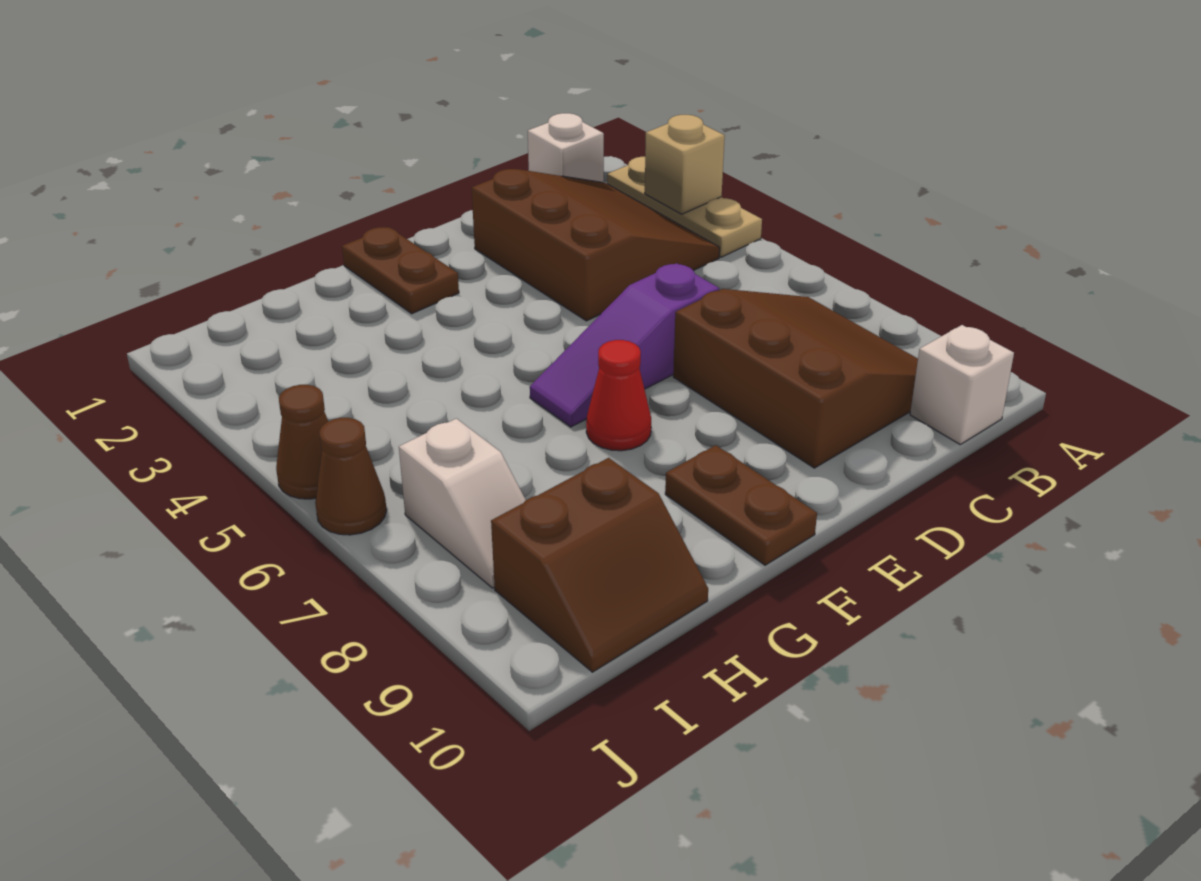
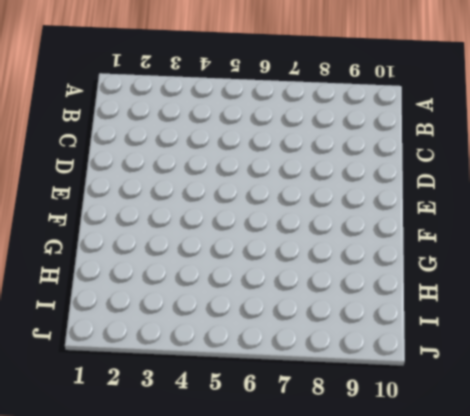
none -> tan plate A2:A4 level 1
none -> white brick B1 level 1
none -> brown slope B2:D4 level 1 top D

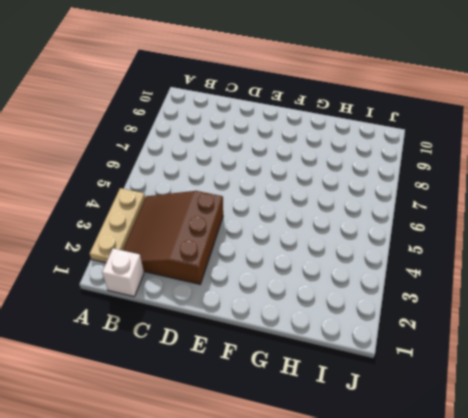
none -> brown slope B7:D9 level 1 top D
none -> white brick B10 level 1
none -> purple slope D6:F6 level 1 top D

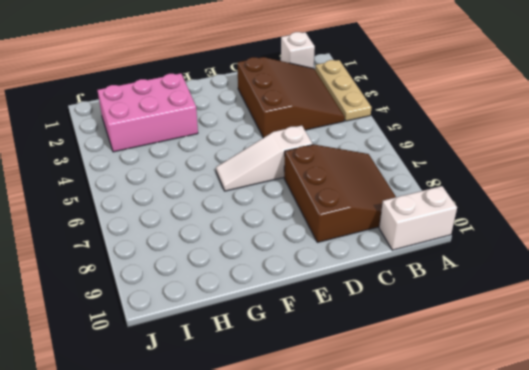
white brick A10:B10 level 1 -> white brick B10 level 1
white slope D6:F6 level 1 top D -> purple slope D6:F6 level 1 top D
pink brick G2:I3 level 1 -> none
none -> brown plate F1:F2 level 1
none -> red cone F7 level 1
none -> brown plate F9:F10 level 1

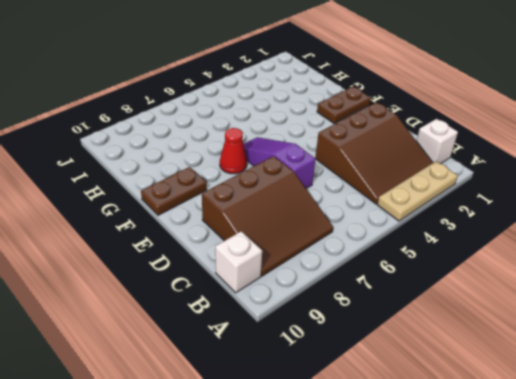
none -> brown slope H9:I10 level 1 top 9
none -> white slope I7:I8 level 1 top 7
none -> brown cone J5 level 1

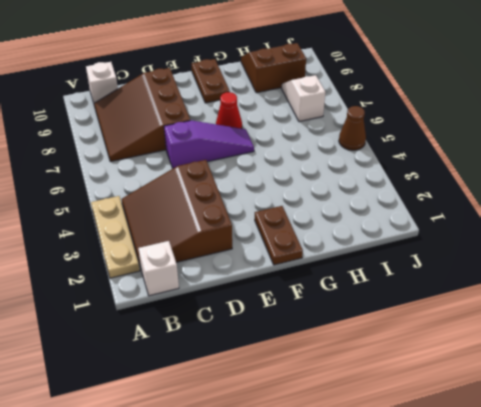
none -> brown cone J6 level 1
none -> tan brick A3 level 2

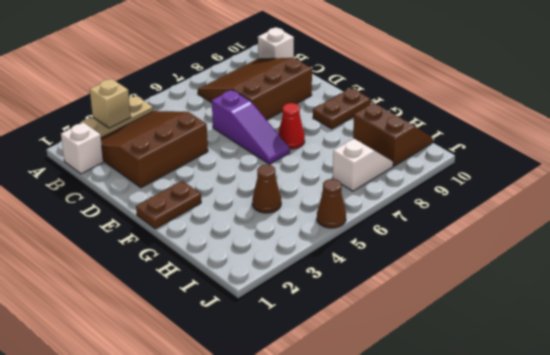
brown cone H4 level 1 -> brown cone J6 level 1

